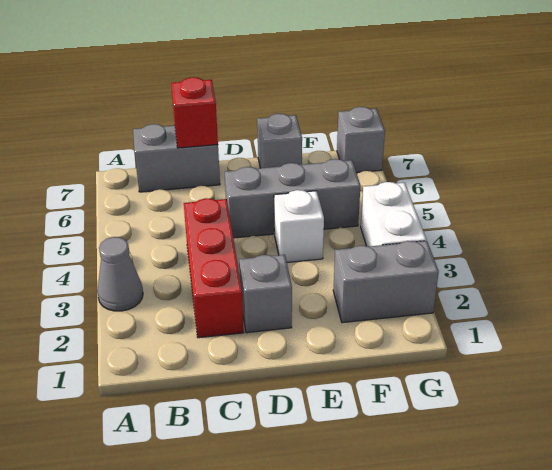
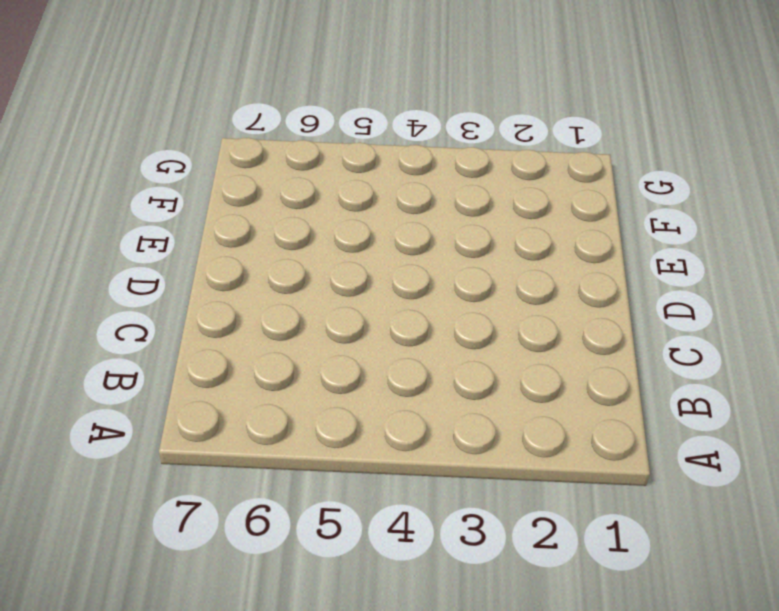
none -> grey cone A3 level 1
none -> grey brick B7:C7 level 1

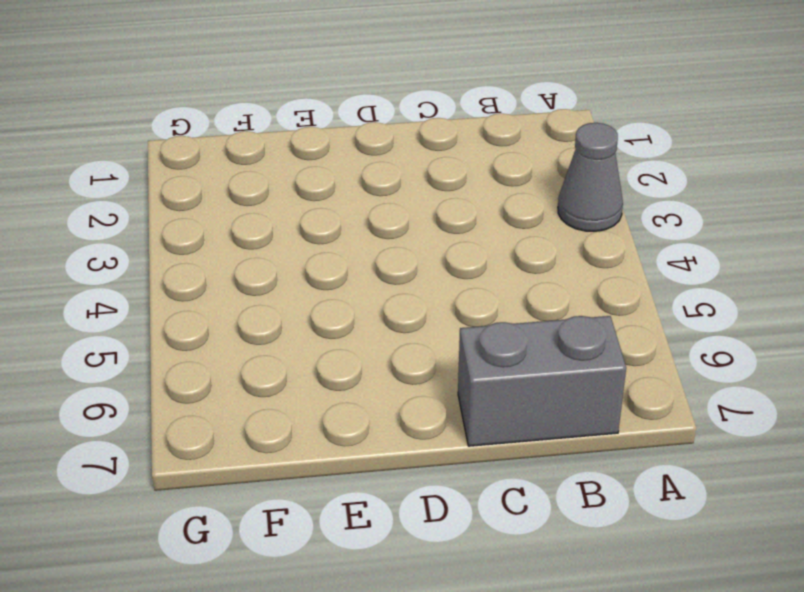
none -> red brick C2:C4 level 1
none -> grey brick D2 level 1

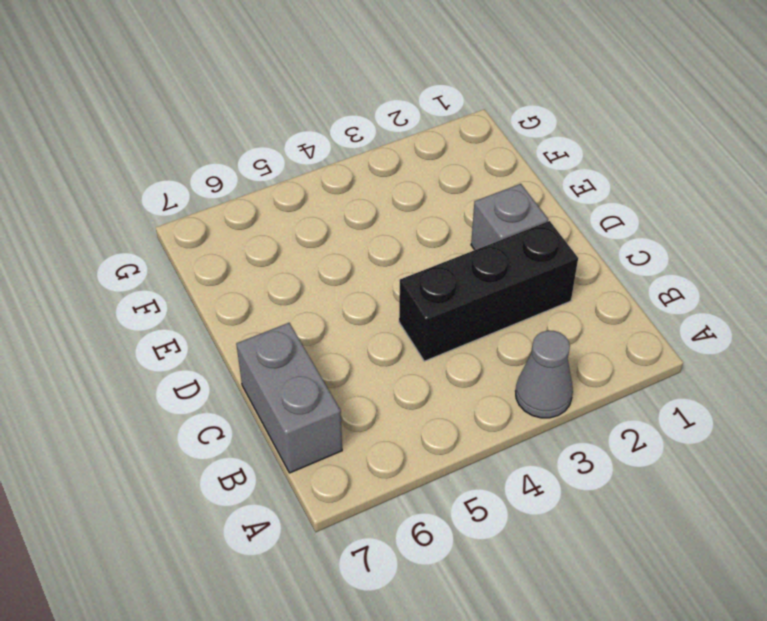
black brick C2:C4 level 1 -> red brick C2:C4 level 1
none -> grey brick D5:F5 level 1
none -> white brick E4 level 1

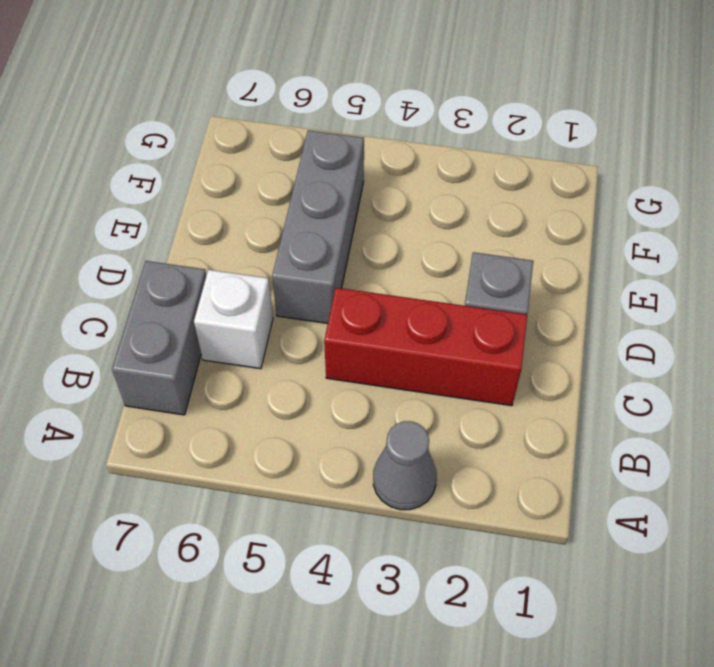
white brick C6 level 1 -> white brick E4 level 1
none -> grey brick E7 level 1
none -> grey brick F2:G2 level 1

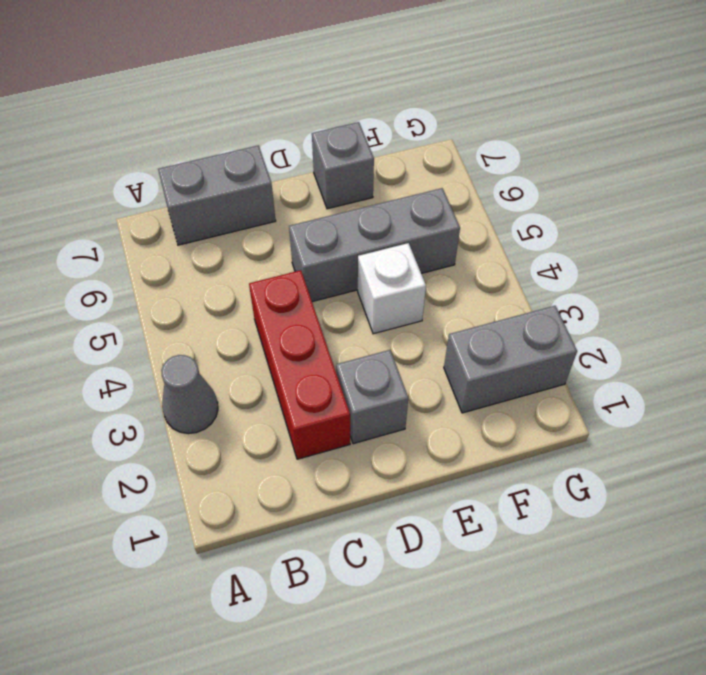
none -> white brick G3:G4 level 1
none -> grey brick G7 level 1

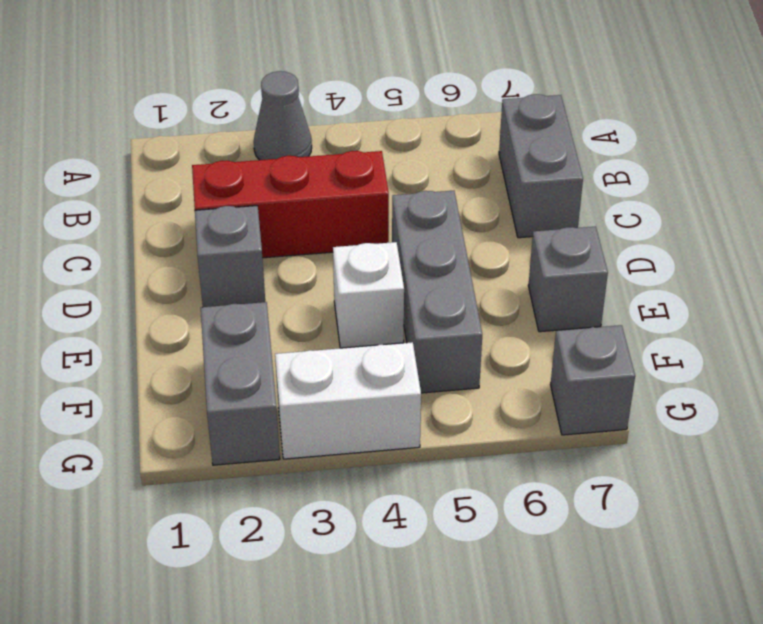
none -> red brick C7 level 2

